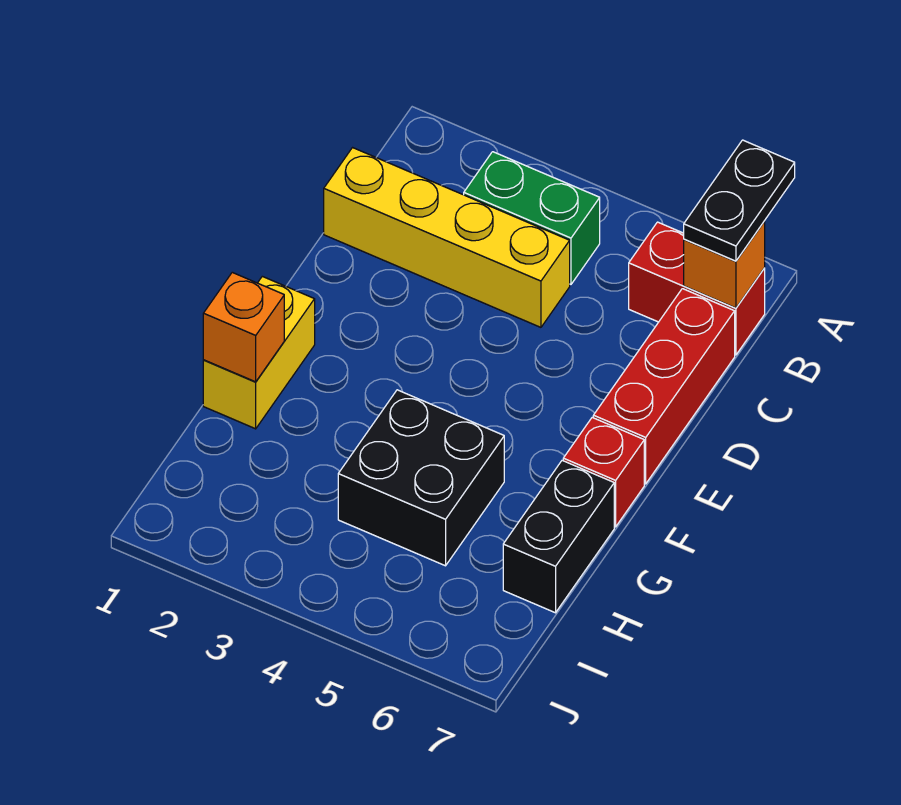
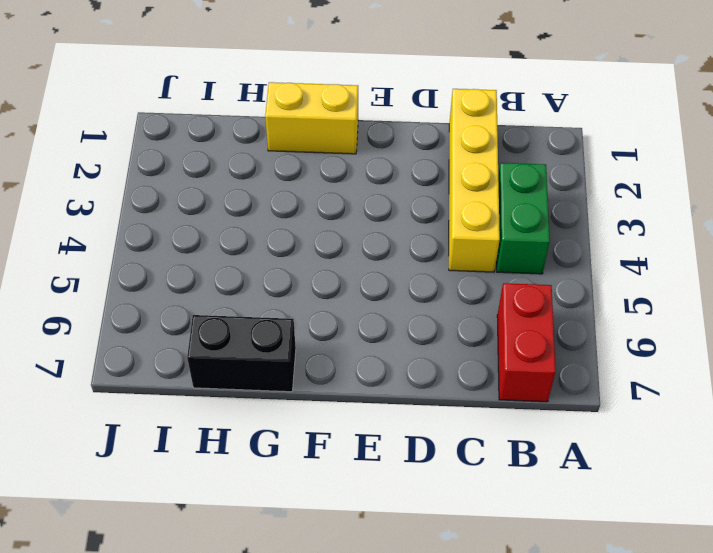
none -> red brick C7:E7 level 1
none -> red brick F7 level 1

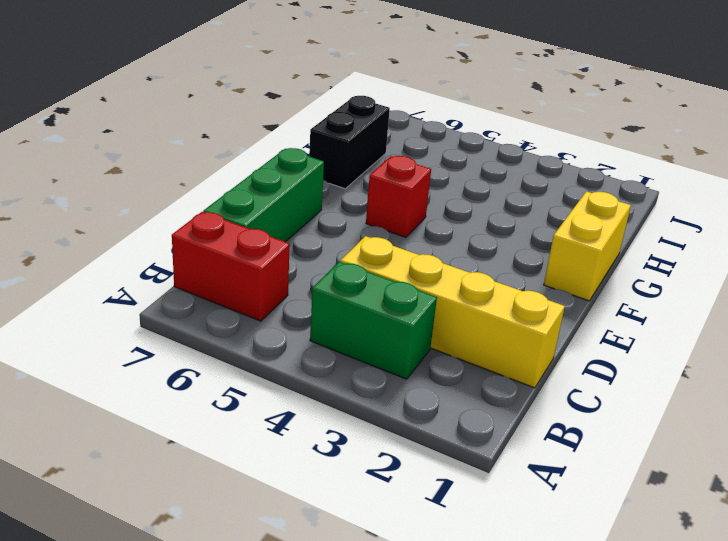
green brick C7:E7 level 1 -> red brick C7:E7 level 1
red brick F5 level 1 -> red brick F7 level 1
none -> black brick G4:H5 level 1
none -> orange brick B7 level 2

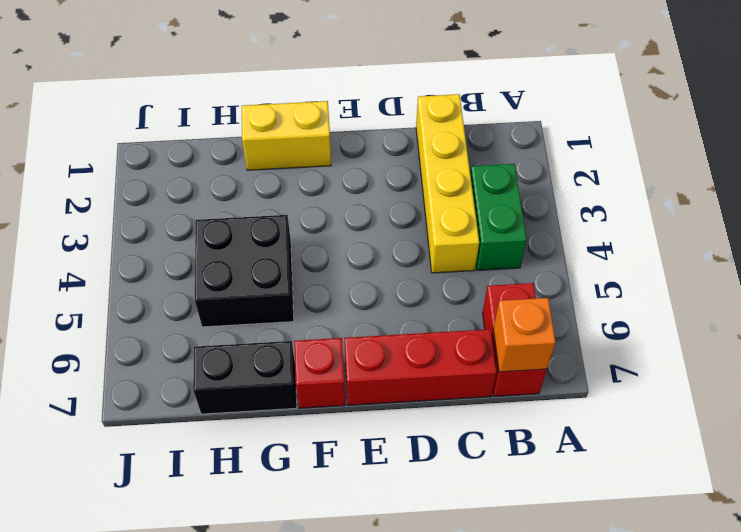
none -> orange brick G1 level 2
none -> black plate A7:B7 level 3

